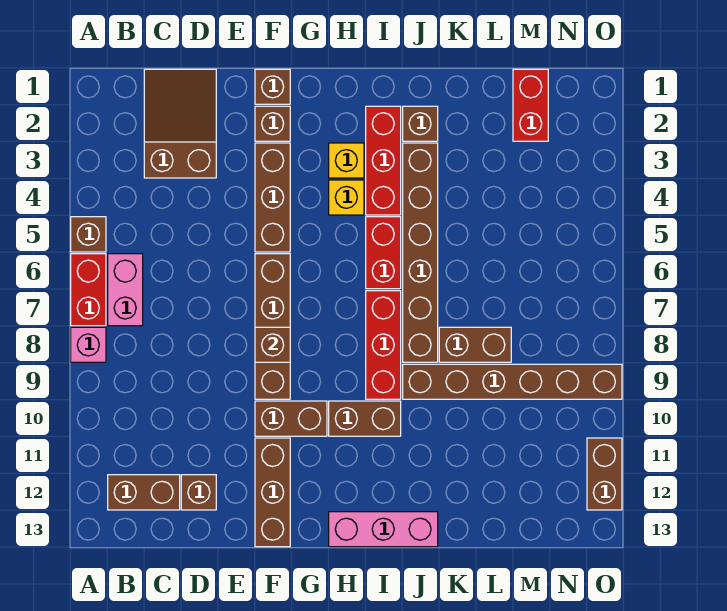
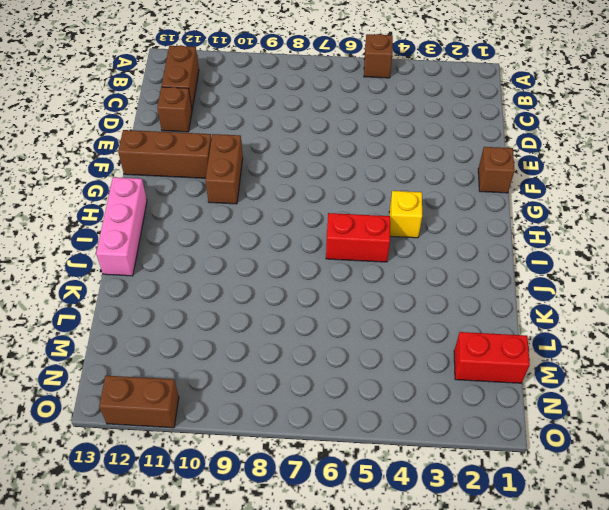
none -> red brick A6:A7 level 1
none -> pink brick A8 level 1
none -> pink brick B6:B7 level 1

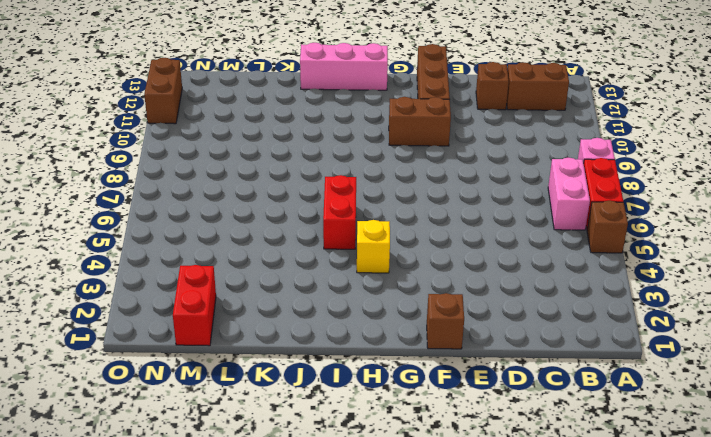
none -> brown slope C1:D3 level 1 top 3
none -> brown brick F2 level 1
none -> brown brick F3:F5 level 1

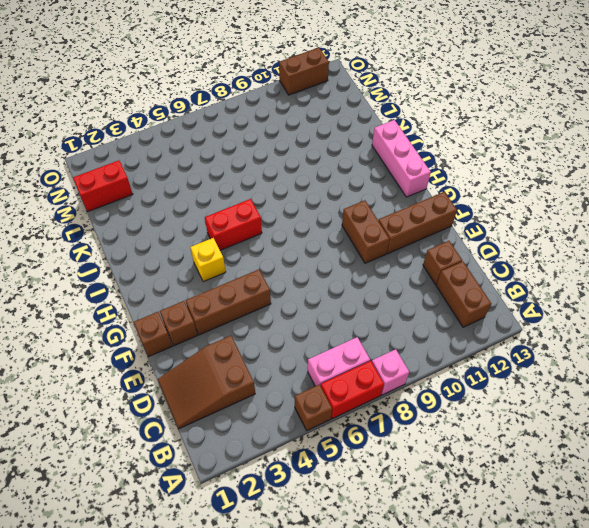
none -> brown brick F6:F9 level 1
none -> yellow brick H3 level 1
none -> brown brick H10:I10 level 1

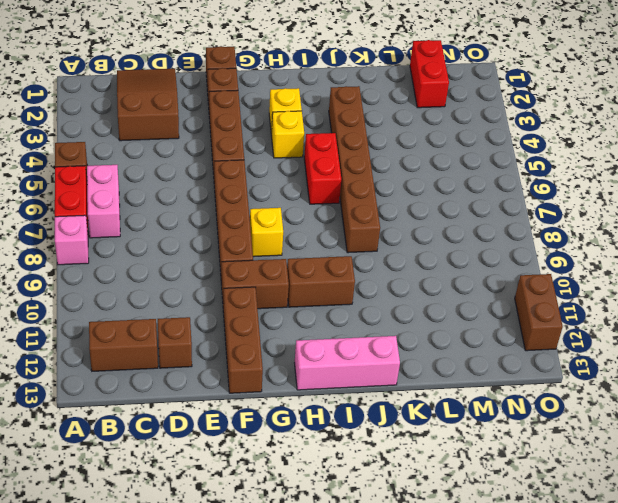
yellow brick G8 level 1 -> none
none -> red brick I2:I4 level 1
none -> red brick I7:I9 level 1
none -> brown brick J2 level 1

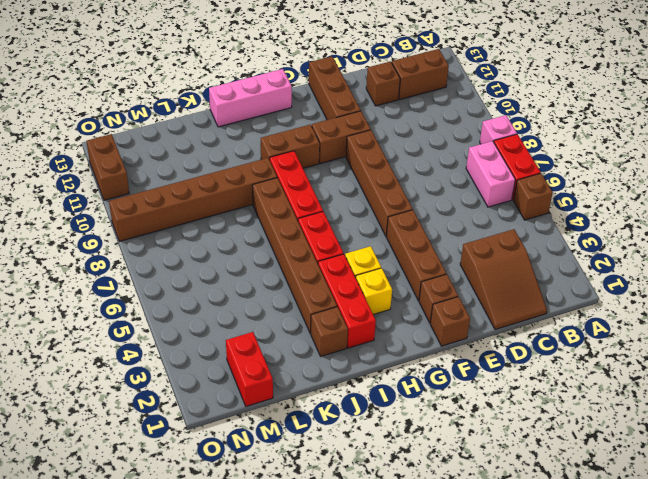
none -> brown brick K8:L8 level 1
none -> brown brick F8 level 2

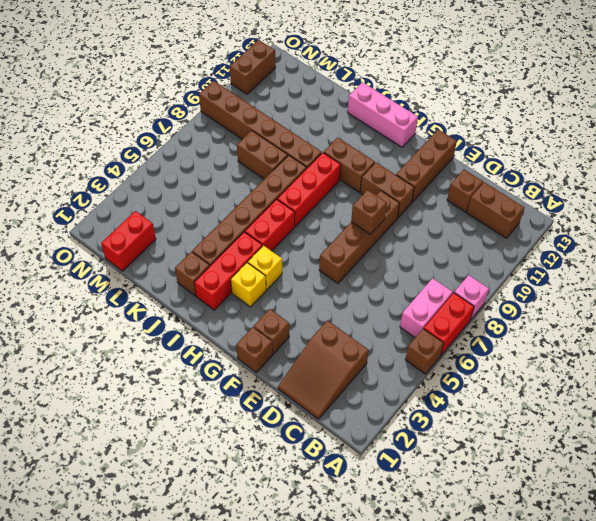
none -> brown brick F3:F5 level 1

